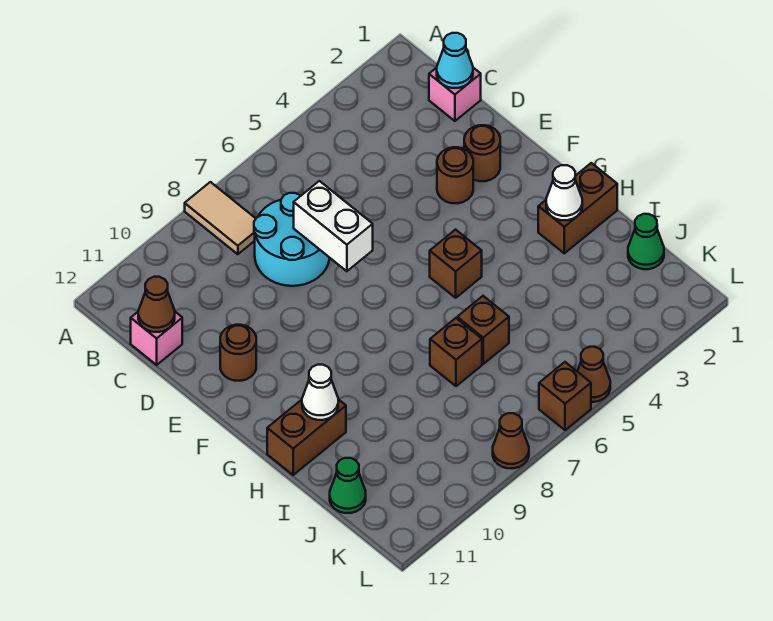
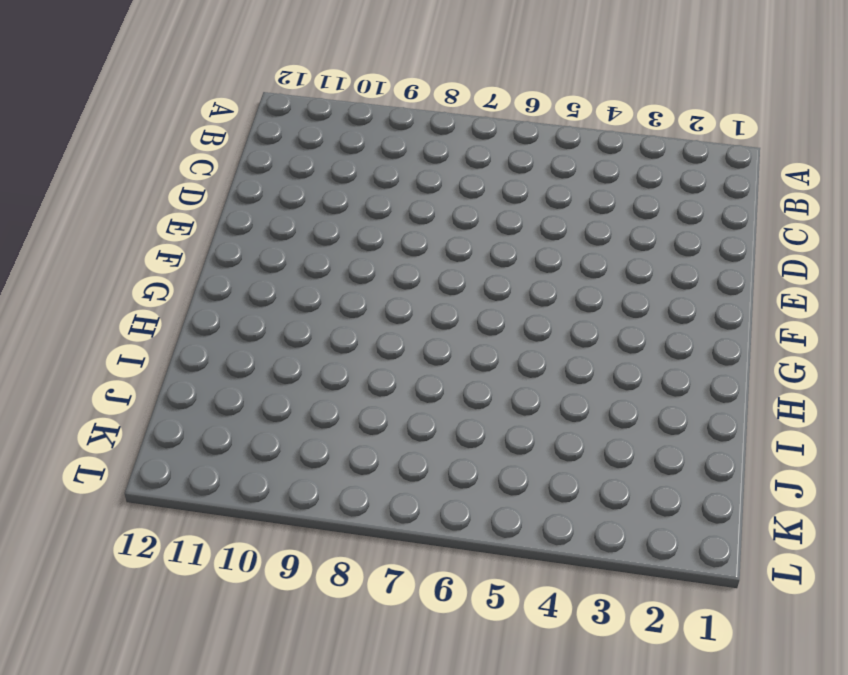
none -> tan tile A8:B8 level 1
none -> pink brick C1 level 1
none -> cyan round brick C7:D8 level 1

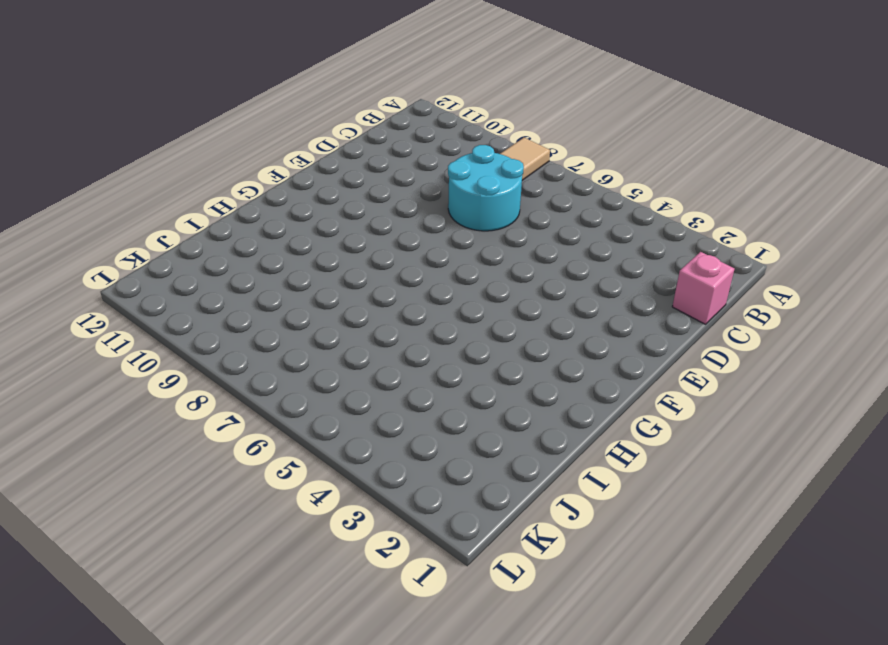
none -> pink brick C12 level 1
none -> brown round brick E2 level 1
none -> brown round brick E3 level 1

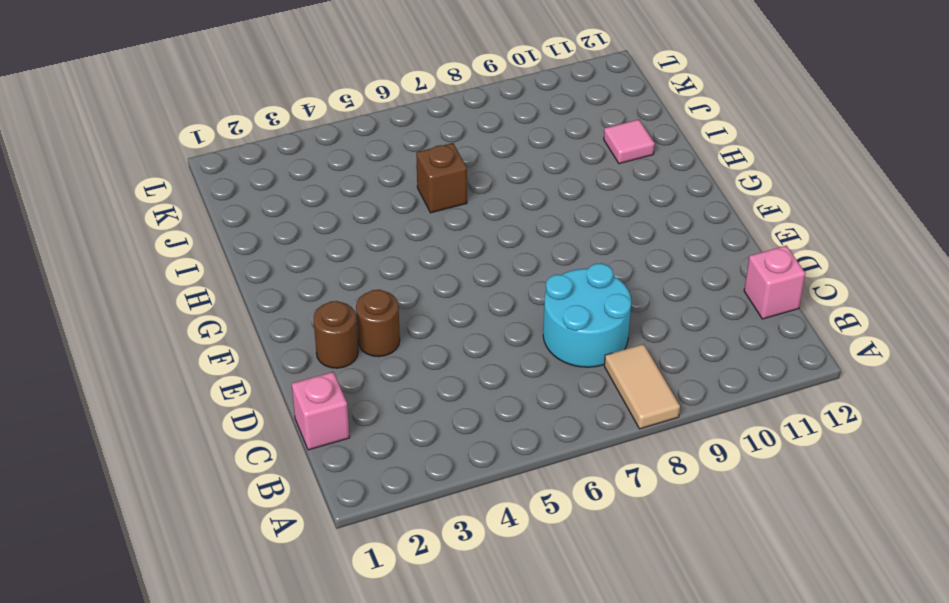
pink tile I11 level 1 -> none
none -> brown round brick E11 level 1
none -> brown brick G5 level 1
none -> brown brick H1:H2 level 1

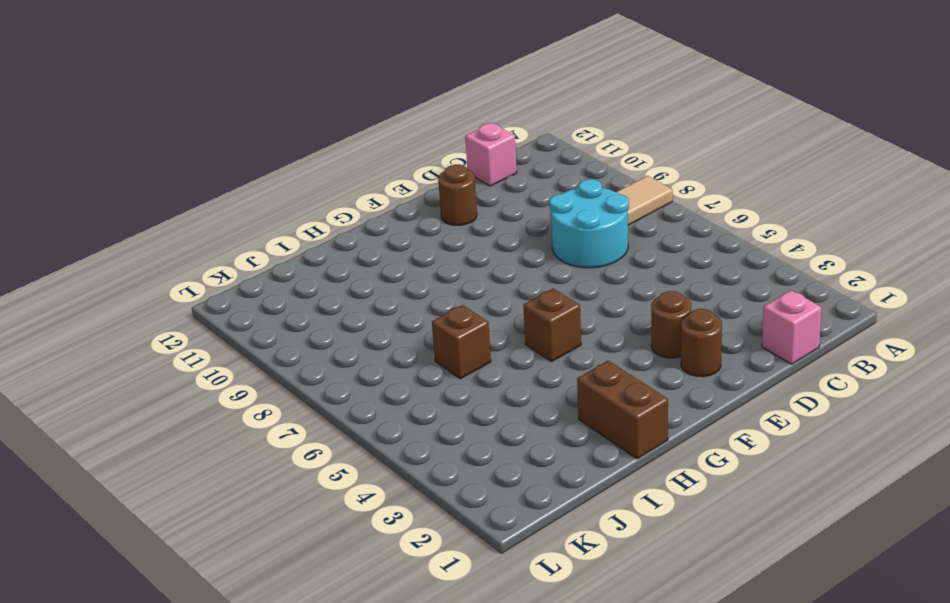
none -> brown brick H11:H12 level 1
none -> brown brick I7 level 1
none -> green cone J1 level 1

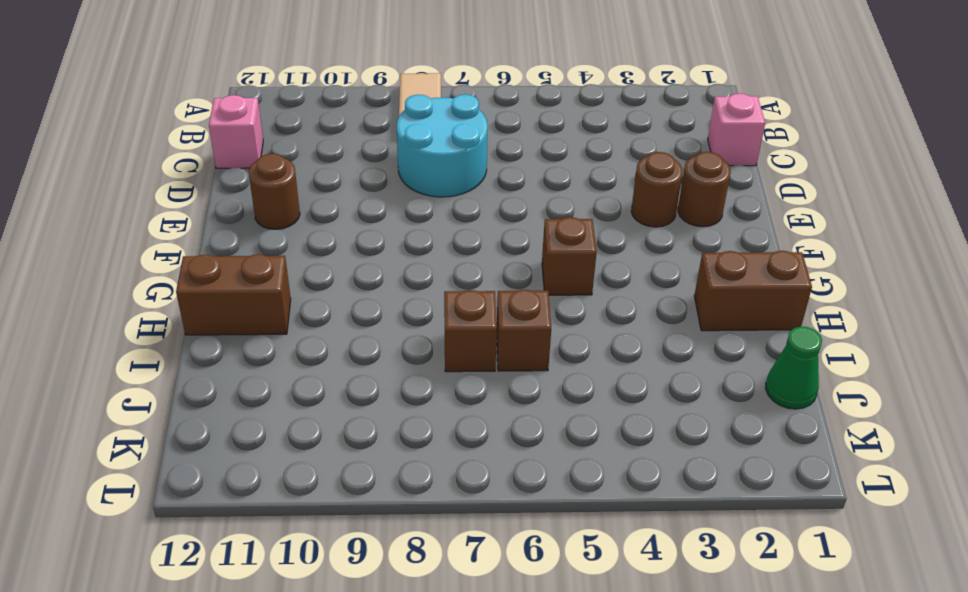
none -> green cone J12 level 1
none -> brown cone L5 level 1
none -> brown brick L6 level 1

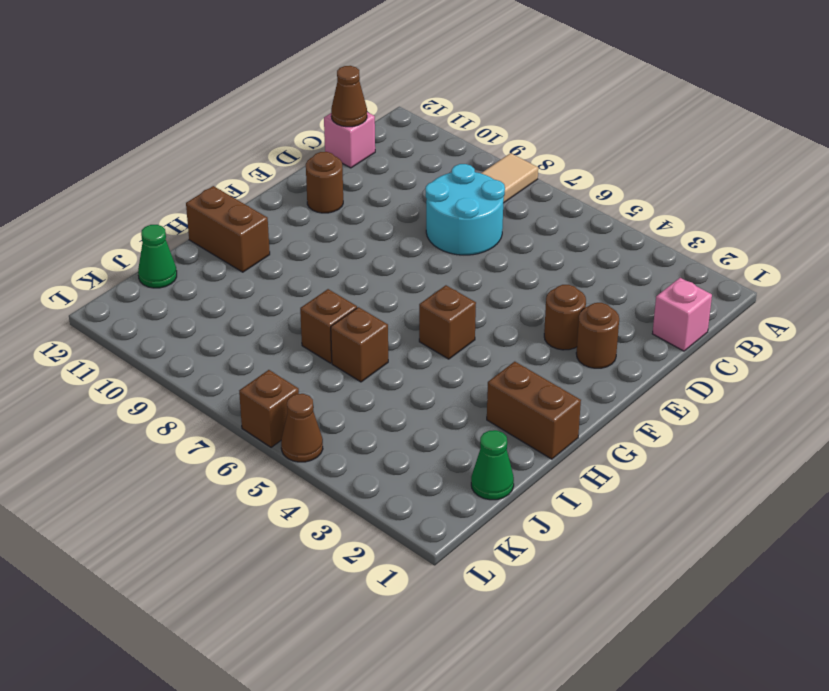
none -> brown cone L8 level 1
none -> cyan cone C1 level 2
none -> white brick D7:E7 level 2

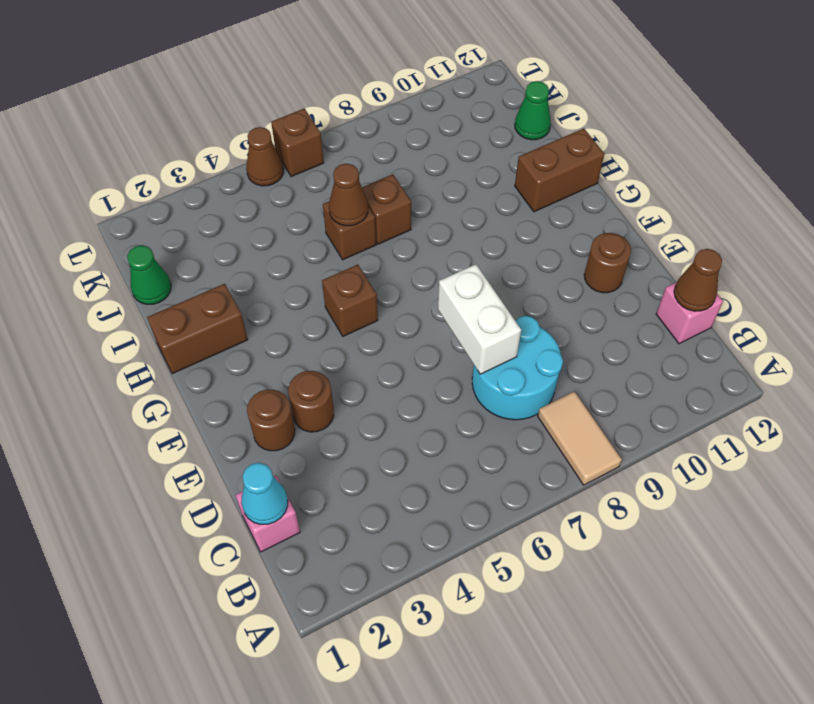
brown cone I6 level 2 -> brown cone L8 level 1
none -> white cone H2 level 2
none -> white cone H11 level 2

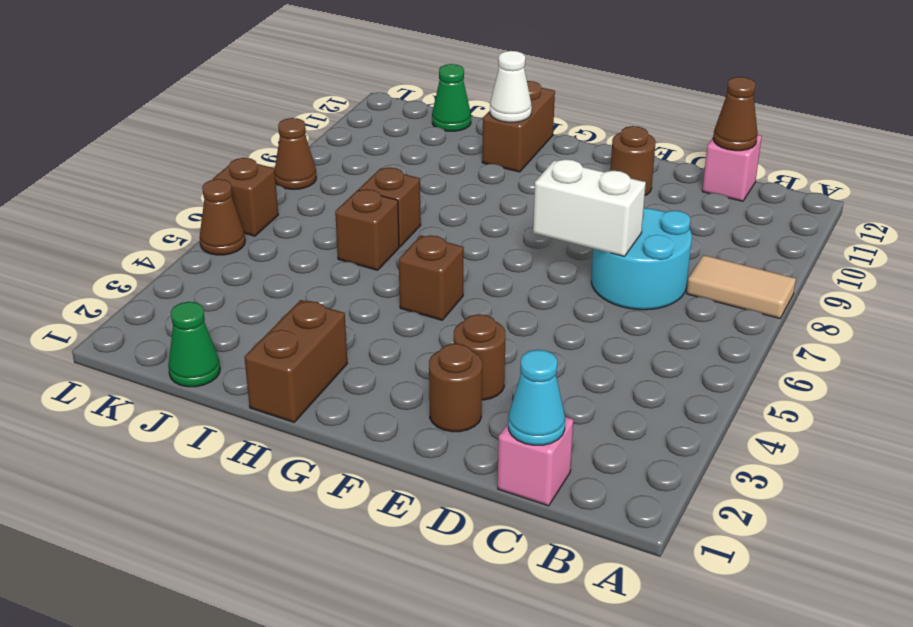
none -> white cone H2 level 2

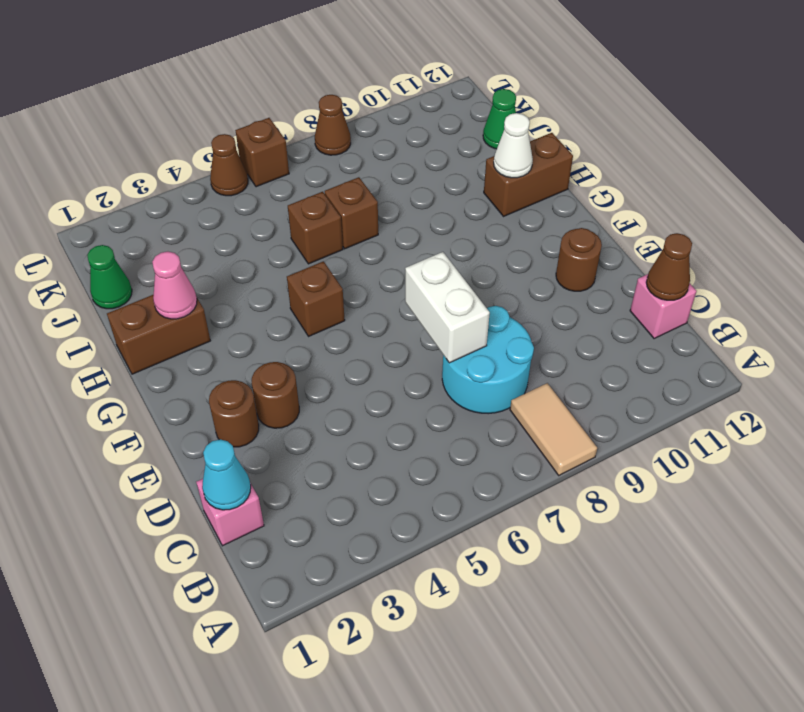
pink cone H2 level 2 -> white cone H2 level 2

